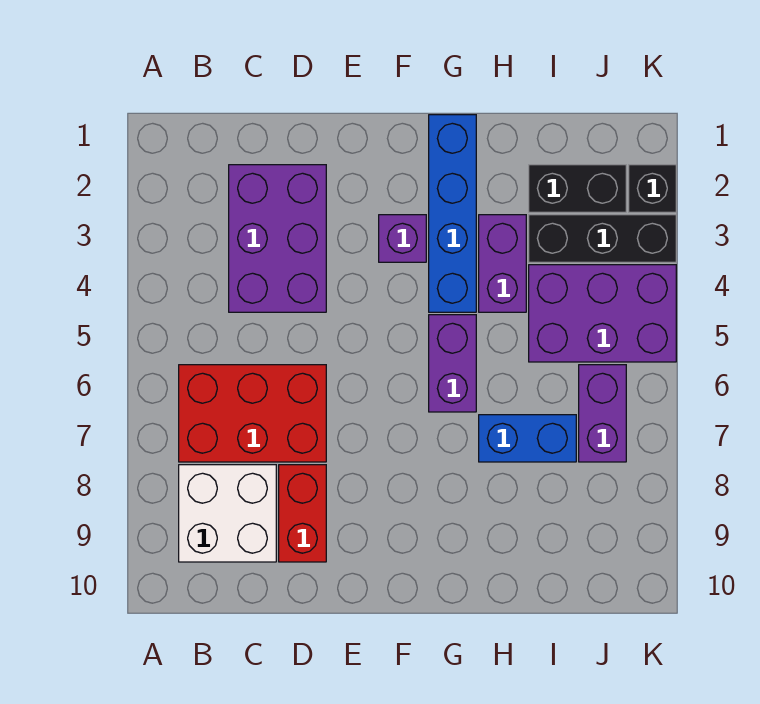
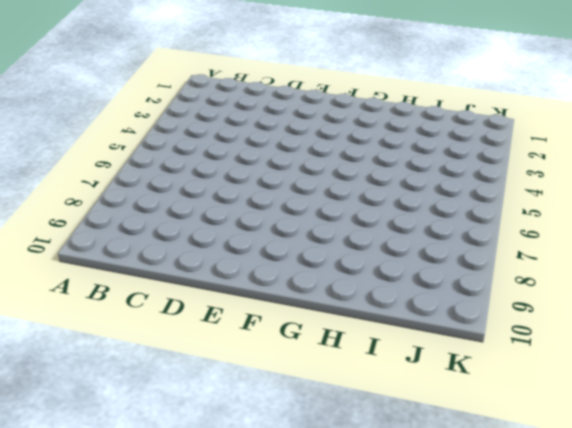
none -> red brick B6:D7 level 1
none -> white brick B8:C9 level 1
none -> purple brick C2:D4 level 1

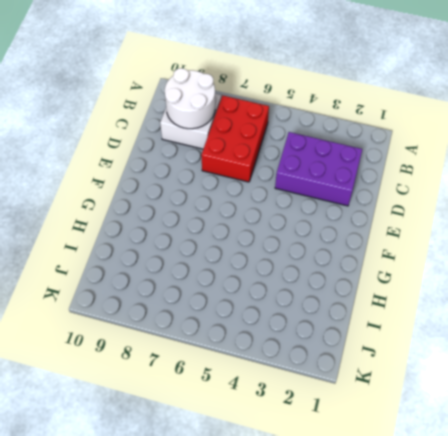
white round brick B8:C9 level 2 -> none
none -> red brick D8:D9 level 1
none -> purple brick F3 level 1
none -> blue brick G1:G4 level 1

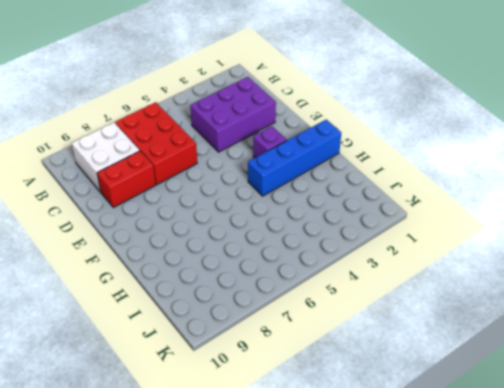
none -> purple brick G5:G6 level 1
none -> purple brick H3:H4 level 1
none -> blue brick H7:I7 level 1

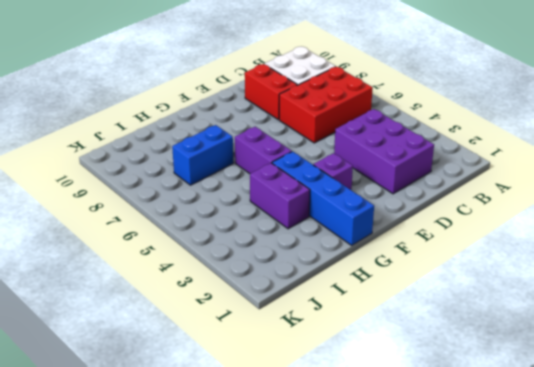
none -> black brick I2:J2 level 1
none -> black brick I3:K3 level 1
none -> purple brick I4:K5 level 1

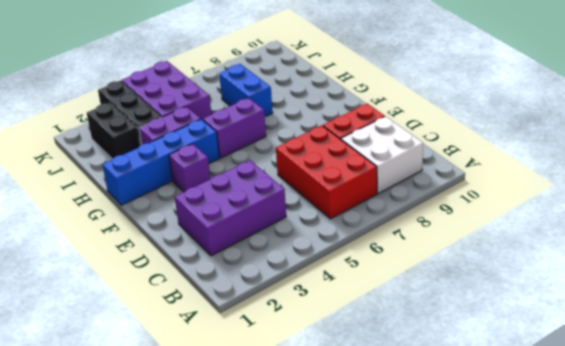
none -> purple brick J6:J7 level 1
none -> black brick K2 level 1

